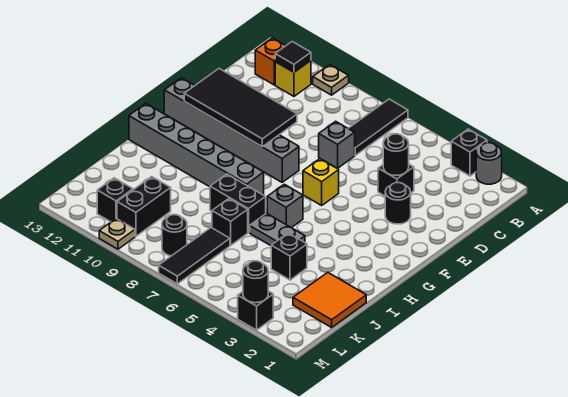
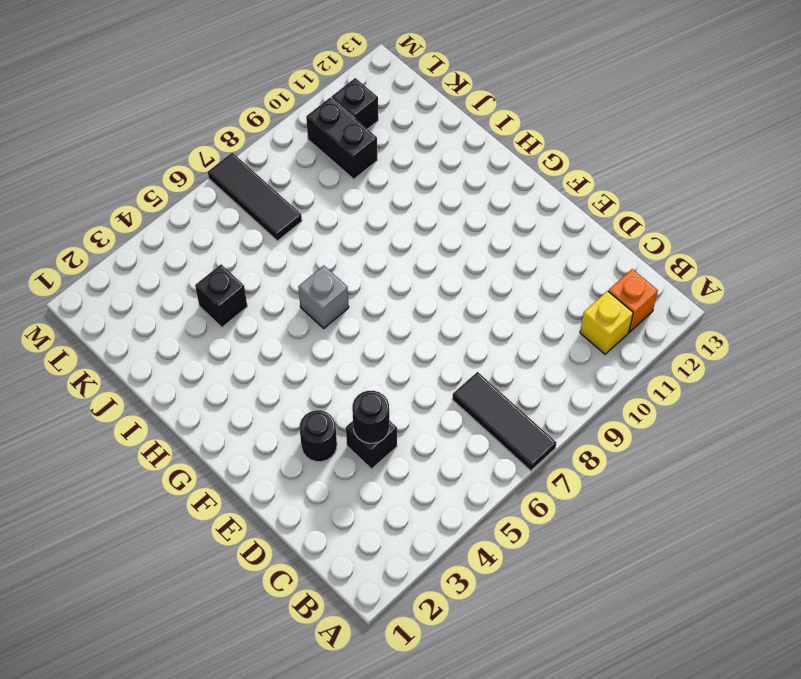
none -> grey round brick A2 level 1
none -> black brick A3 level 1
none -> tan plate A10 level 1

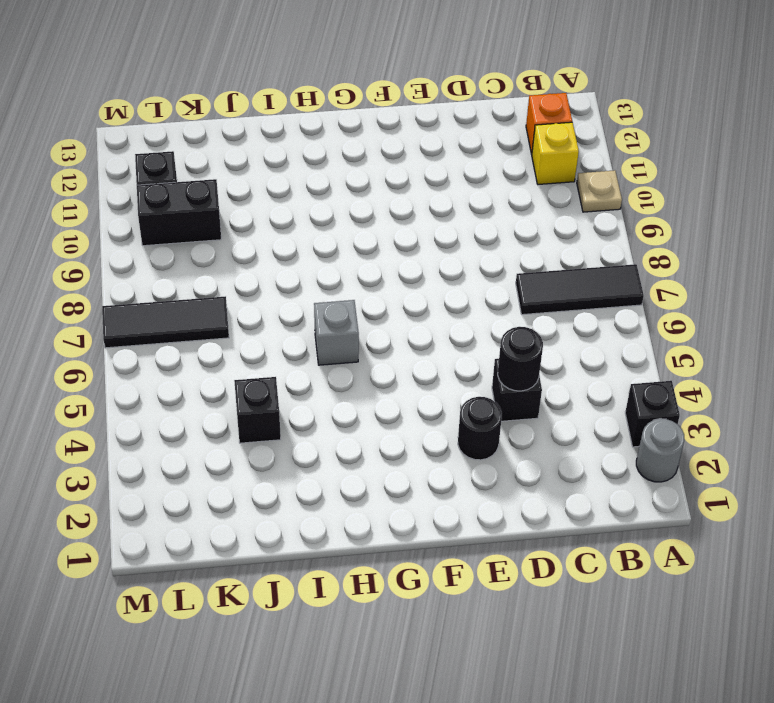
none -> grey brick D7 level 1
none -> yellow brick F6 level 1
none -> grey brick F8:F13 level 1

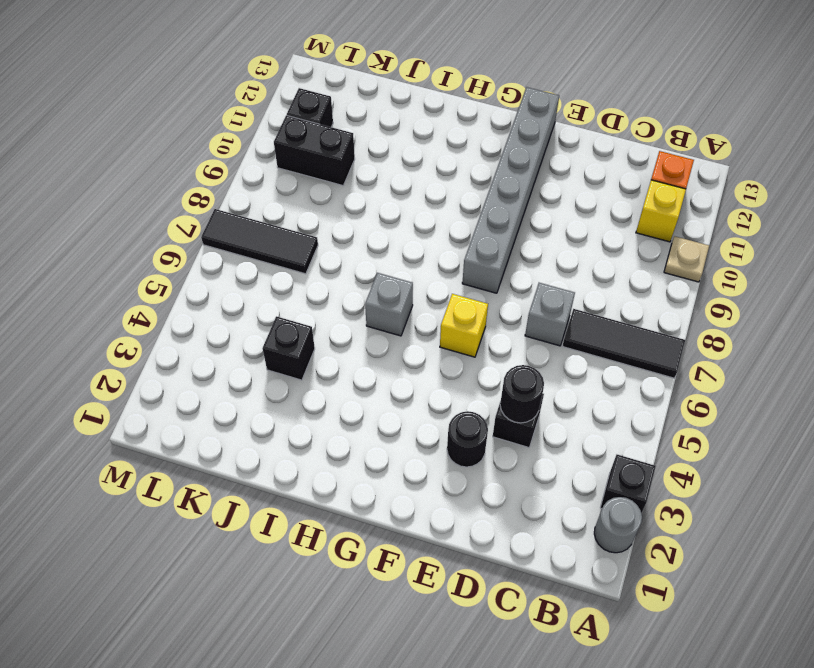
none -> grey brick H8:H13 level 1
none -> grey plate I5:I6 level 1
none -> black brick I7:I8 level 1

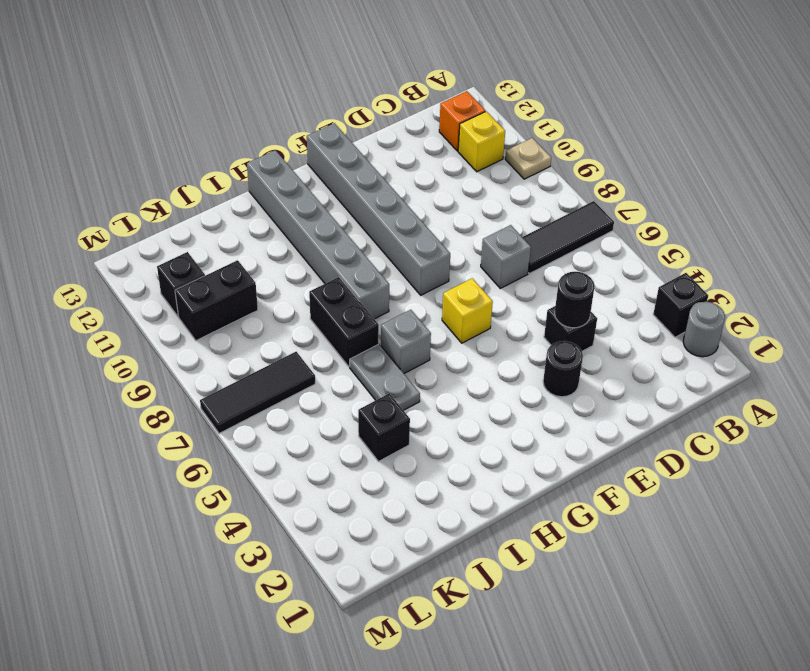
none -> orange tile J1:K2 level 1
none -> black brick J7 level 1
none -> black round brick L8 level 1

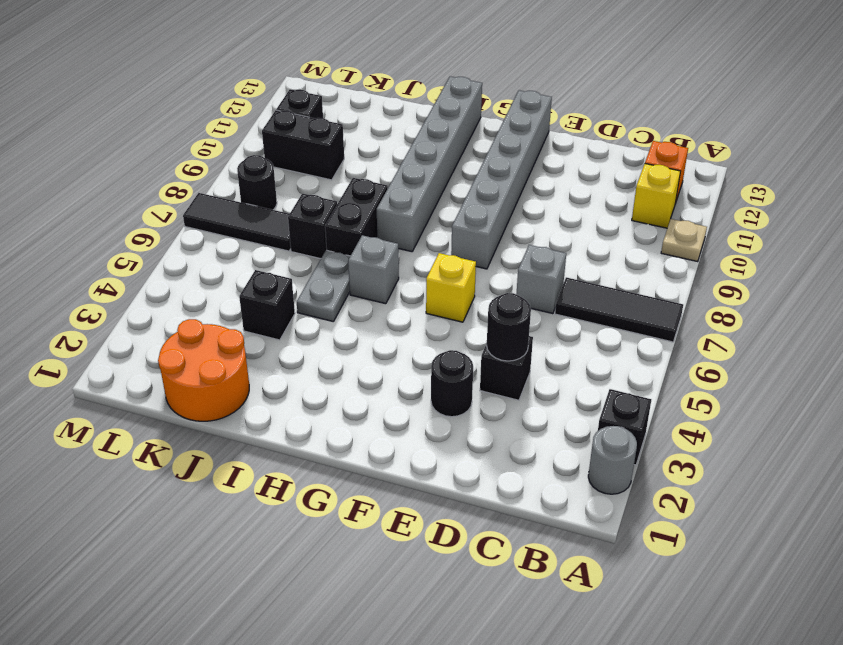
orange round brick J1:K2 level 1 -> orange tile J1:K2 level 1
none -> black brick M3 level 1
none -> tan plate M10 level 1
none -> black tile B11 level 2

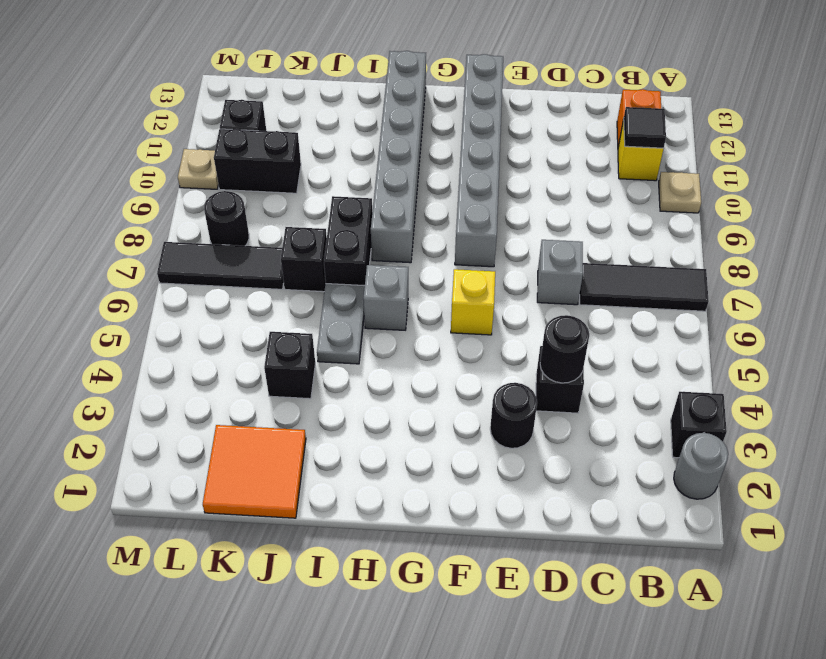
none -> black brick M3 level 1
none -> black tile E9:F12 level 2
none -> black round brick M3 level 2

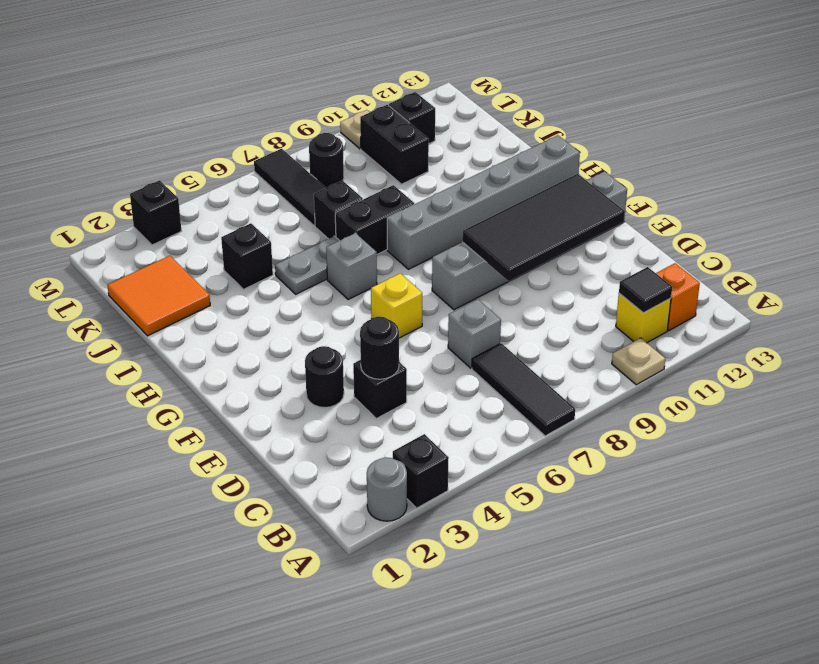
none -> black round brick M3 level 2

